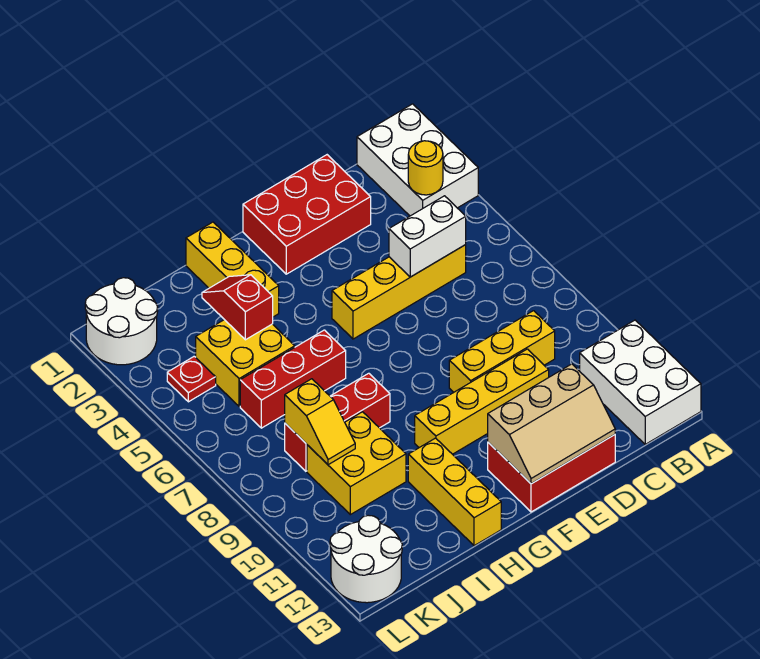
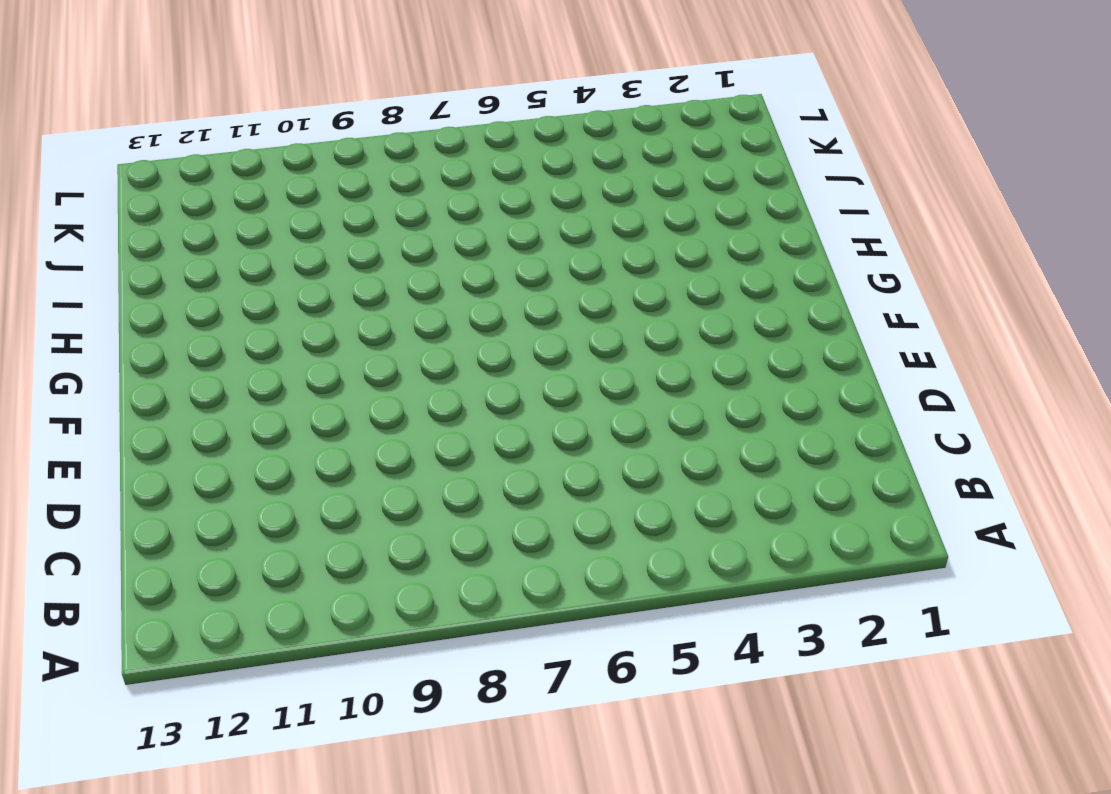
none -> white brick A1:B3 level 1
none -> white brick A11:B13 level 1
none -> yellow brick C5:F5 level 1

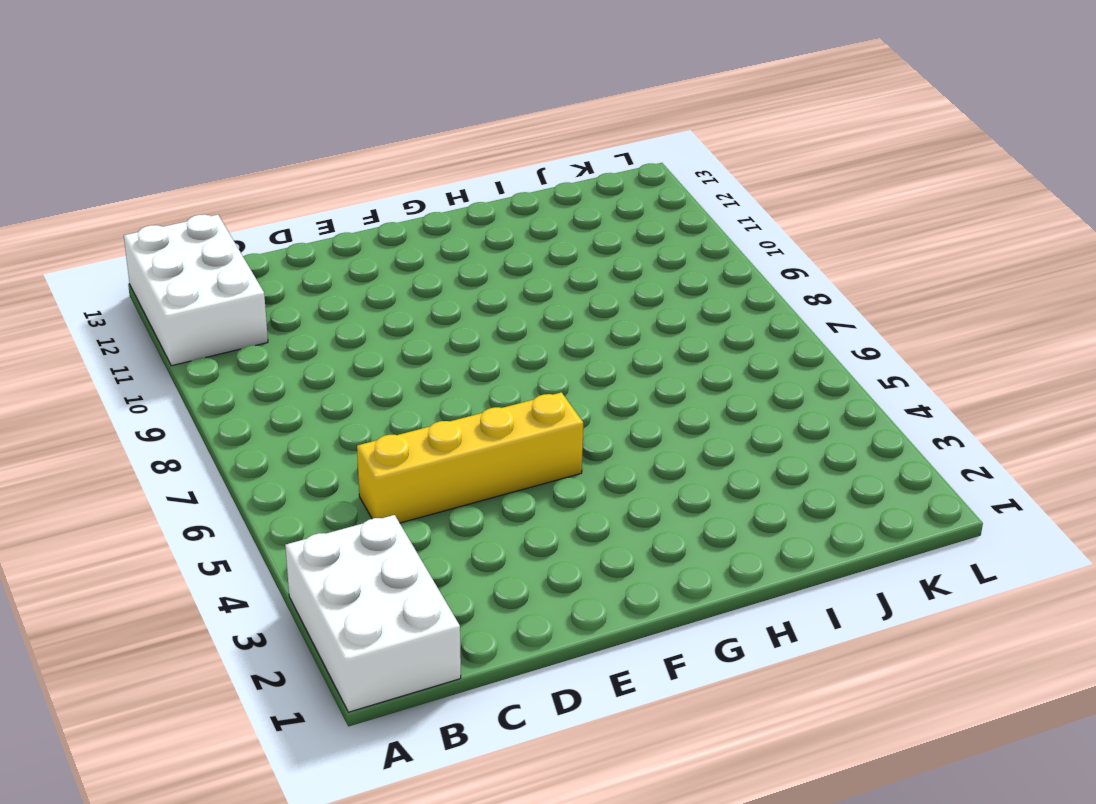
none -> yellow brick C9:E9 level 1
none -> red brick D1:F2 level 1
none -> yellow brick D10:G10 level 1

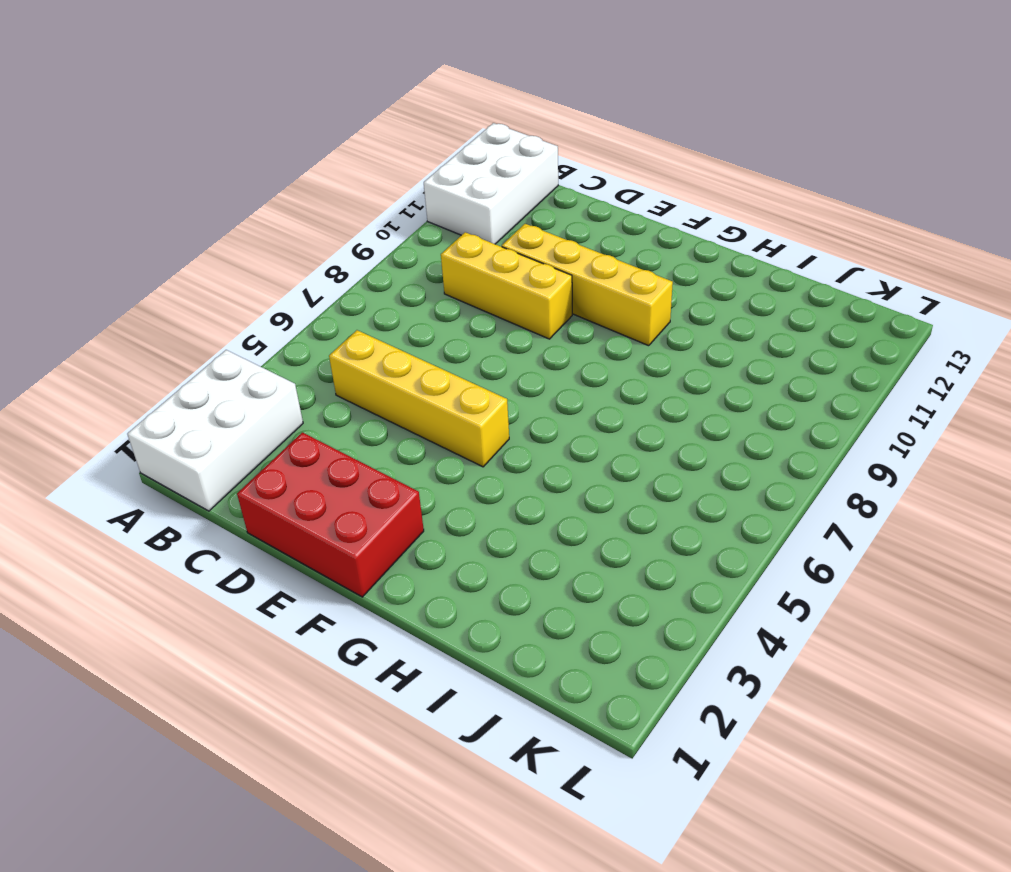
none -> red brick D12:F13 level 1
none -> yellow brick H1:H3 level 1
none -> red brick H6:J6 level 1

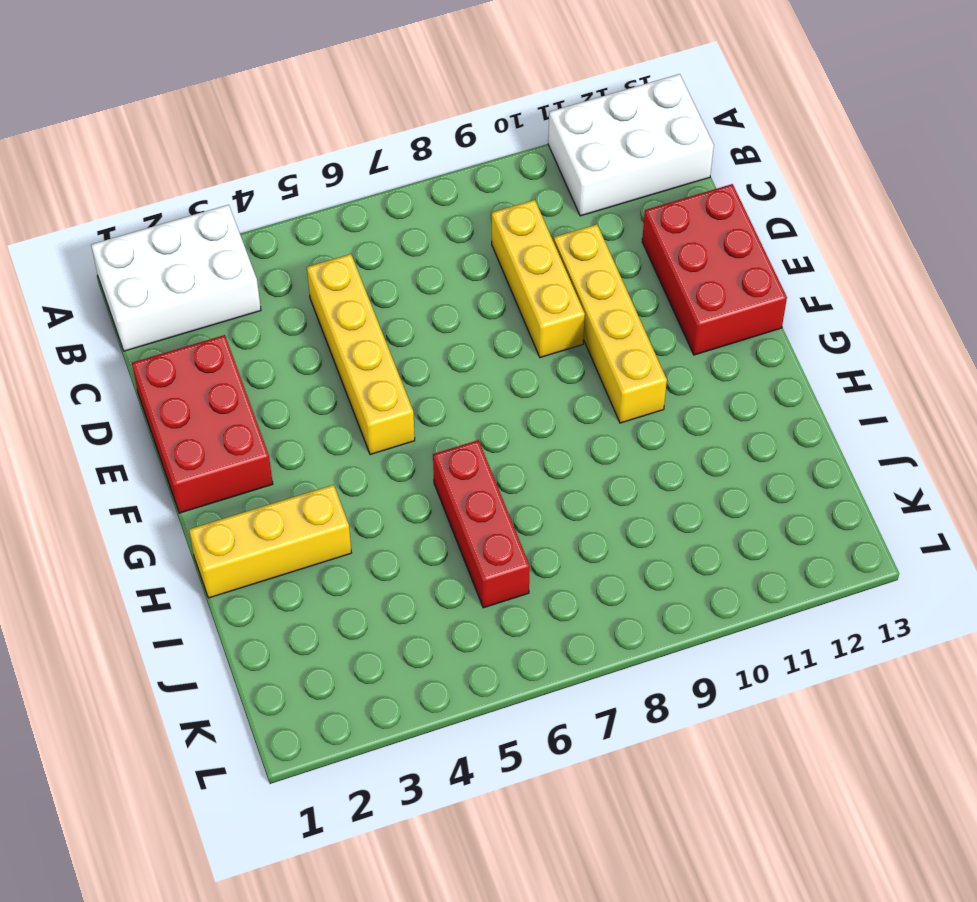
none -> red brick H8:J8 level 1
none -> yellow brick H11:H13 level 1
none -> yellow brick I4:J5 level 1

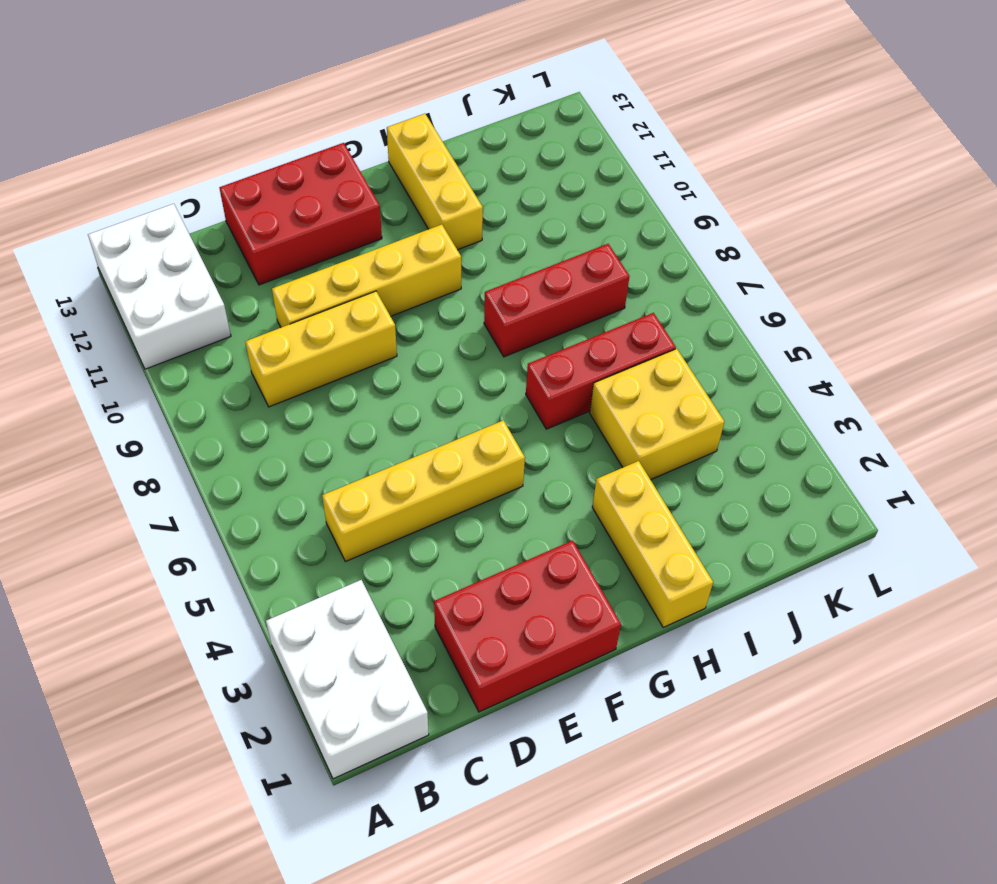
none -> yellow brick I9:J10 level 1
none -> white round brick K1:L2 level 1
none -> red plate K4 level 1

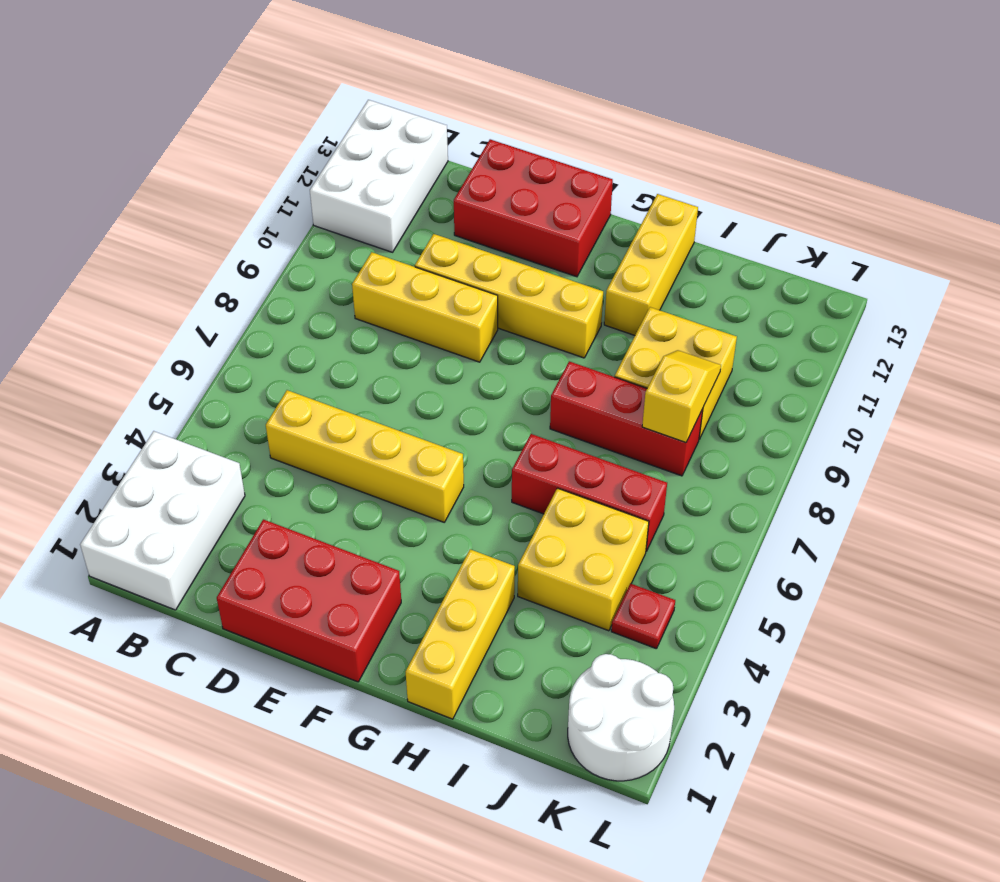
none -> white round brick K12:L13 level 1
none -> yellow round brick B3 level 2
none -> white brick C5:D5 level 2

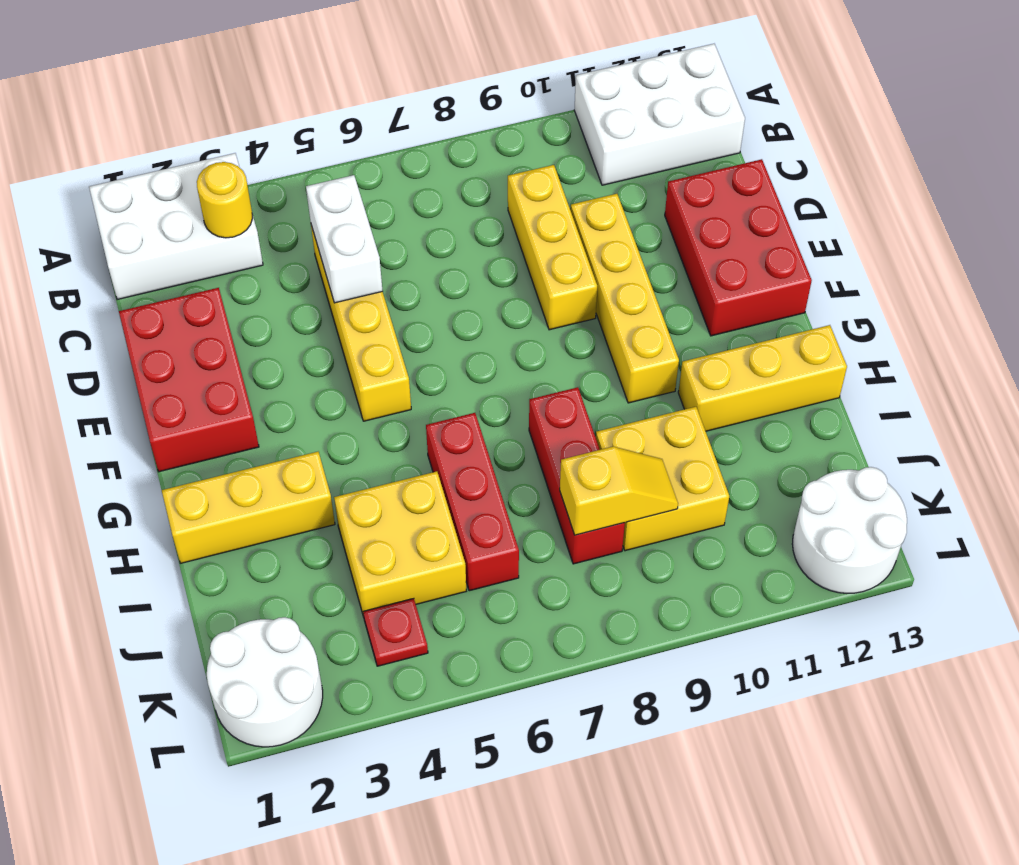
none -> tan slope D12:F13 level 2 top 12
none -> red slope I3:I4 level 2 top 4

